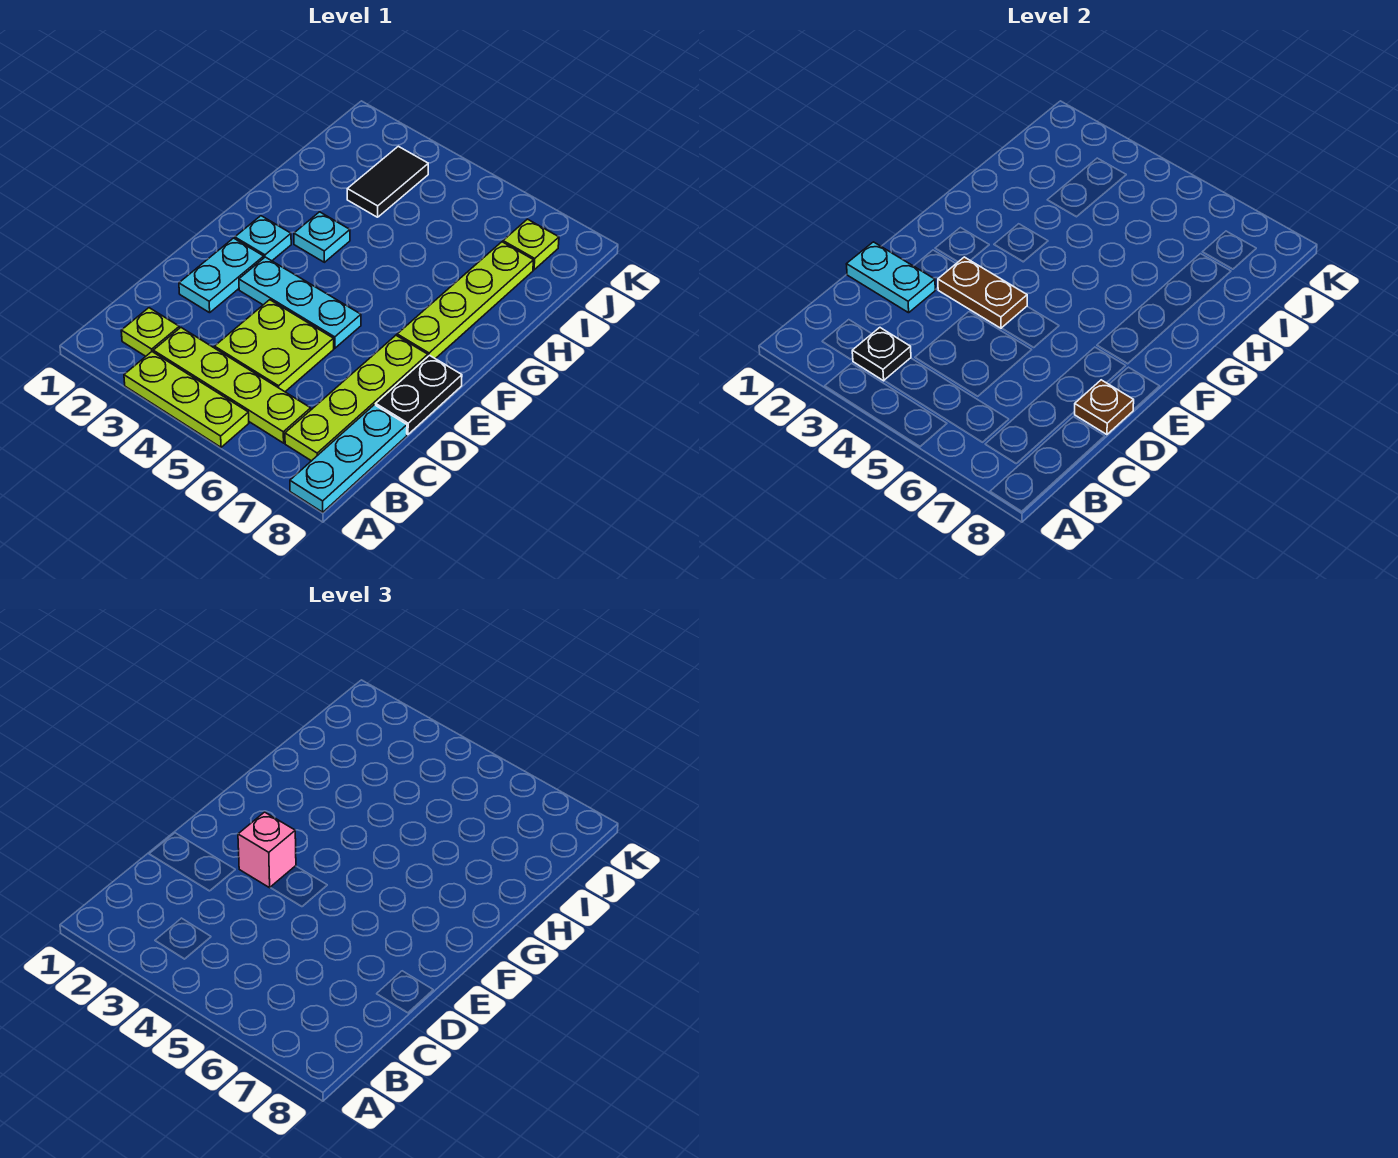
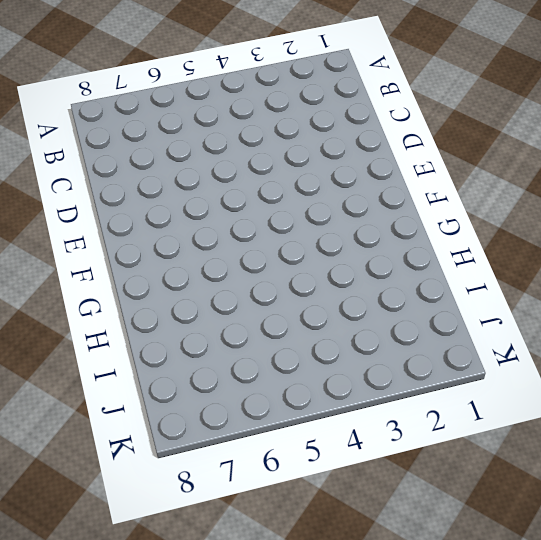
none -> lime plate A3:A5 level 1
none -> cyan plate A8:C8 level 1
none -> lime plate B2 level 1

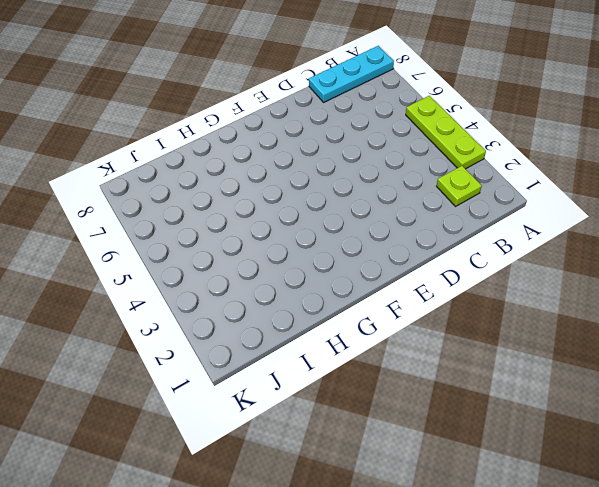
none -> lime plate B3:B6 level 1
none -> lime plate B7:E7 level 1
none -> lime plate C4:D5 level 1

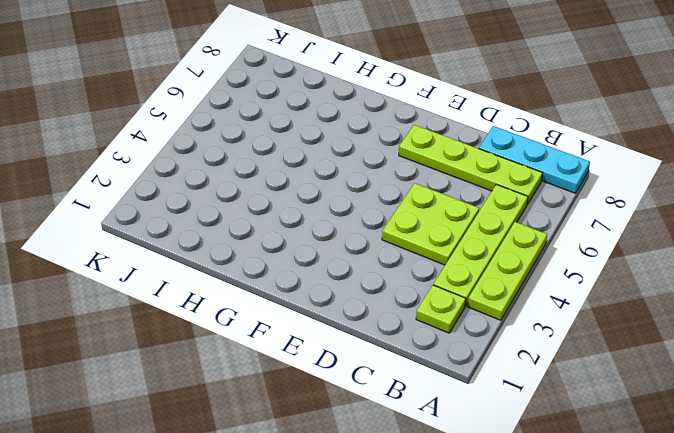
none -> cyan plate D2:E2 level 1
none -> black plate D8:E8 level 1
none -> cyan plate E3:E5 level 1

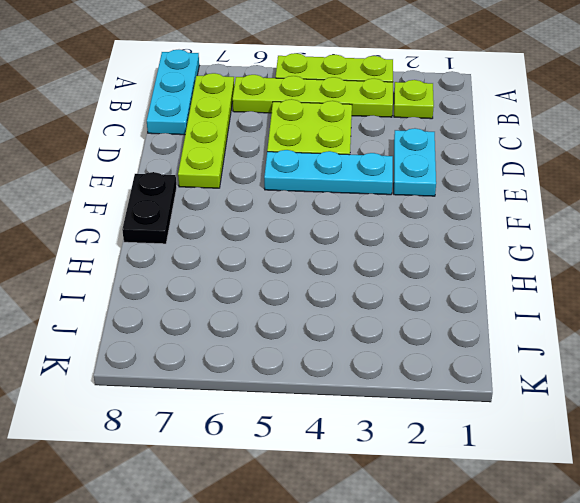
black plate F8:G8 level 1 -> black plate D8:E8 level 1
none -> cyan plate F2 level 1
none -> lime plate F7:I7 level 1
none -> cyan plate G3 level 1

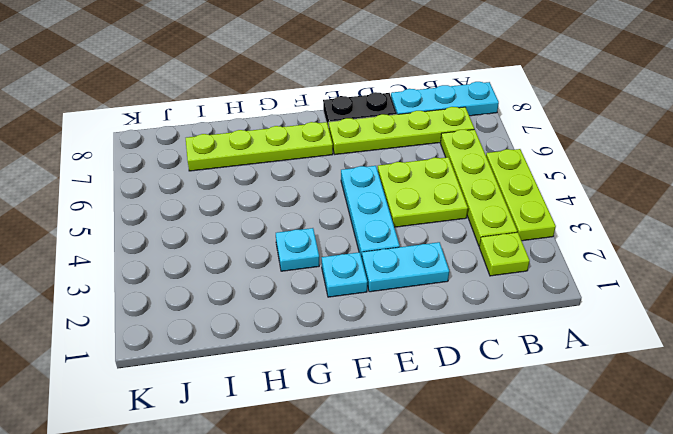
none -> black tile I3:J3 level 1
none -> lime plate J7 level 1
none -> black plate B3 level 2

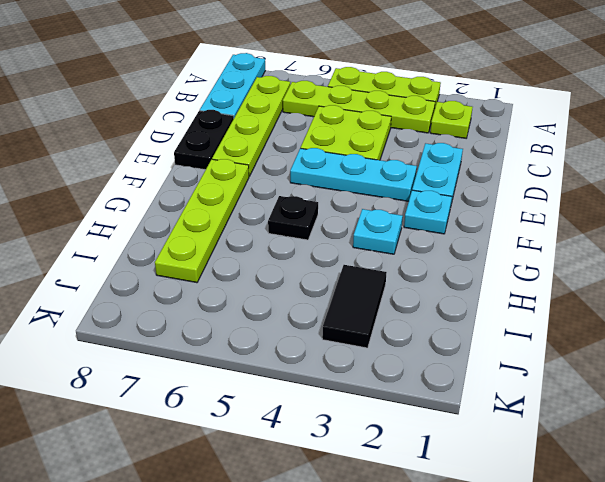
black plate G5 level 1 -> black plate B3 level 2
none -> lime plate J7 level 1
none -> cyan plate D1:D2 level 2
none -> brown plate D8 level 2

